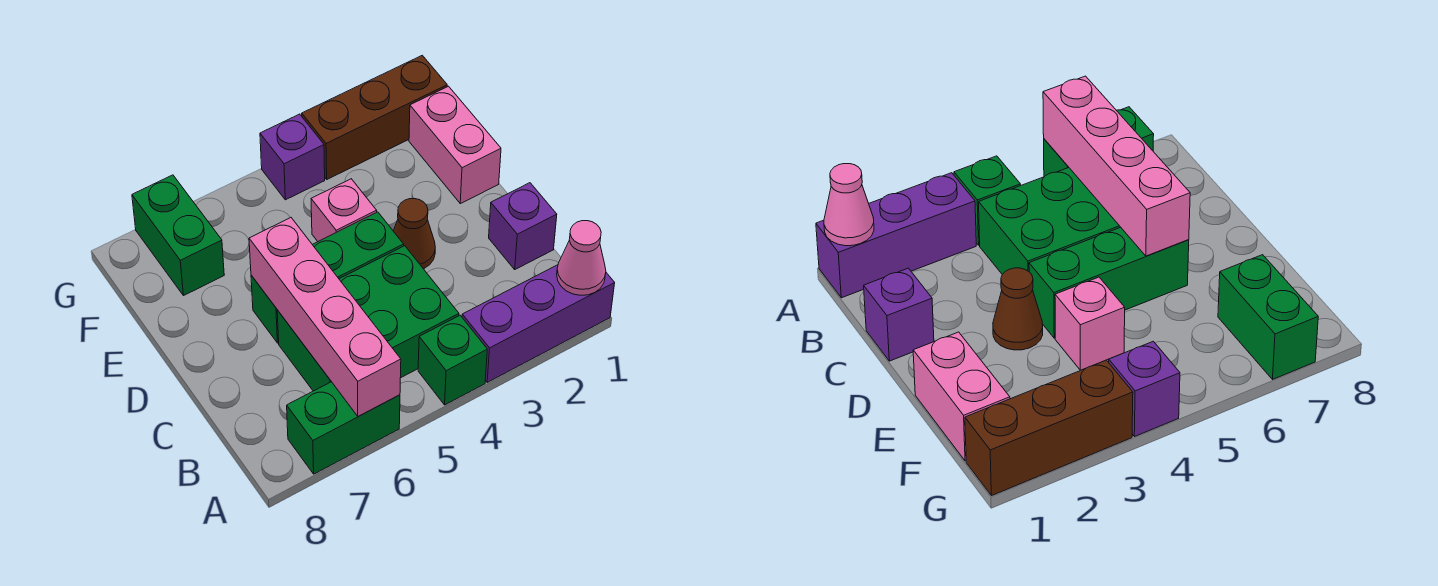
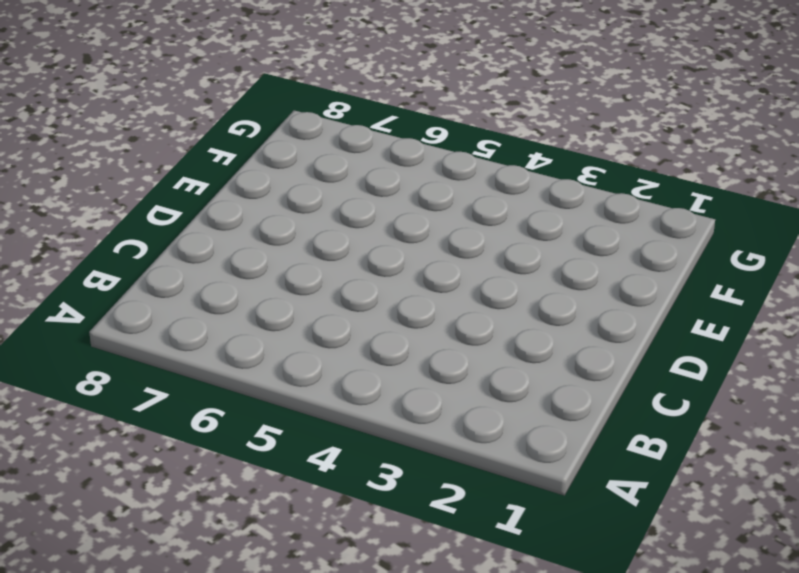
none -> purple brick A1:A3 level 1
none -> green brick A4 level 1
none -> green brick A6:A7 level 1

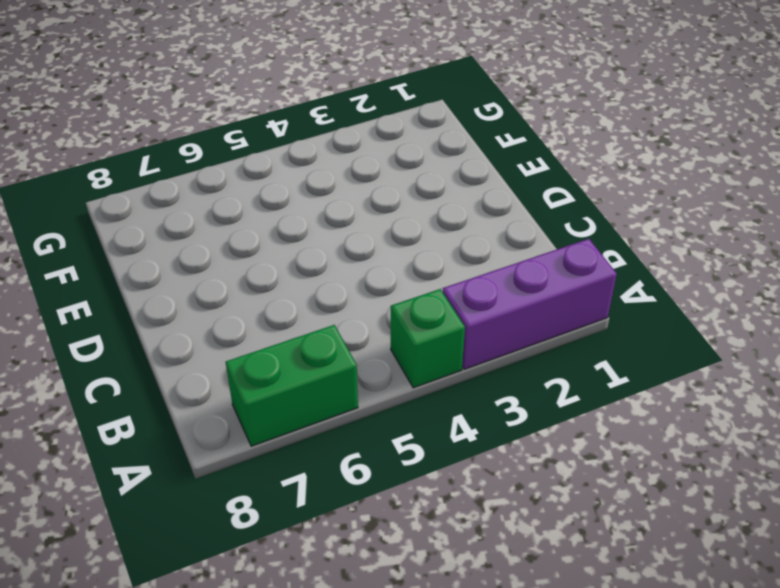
none -> green brick B4:C6 level 1
none -> purple brick C1 level 1
none -> brown cone D3 level 1

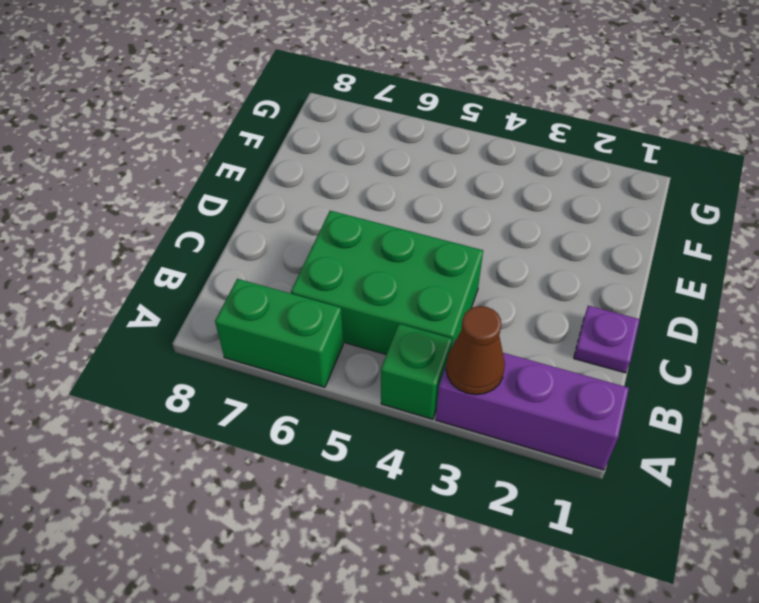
brown cone A3 level 2 -> brown cone D3 level 1
purple plate C1 level 1 -> purple brick C1 level 1
none -> green brick D4:D6 level 1
none -> pink brick E1:F1 level 1
none -> pink brick E4 level 1

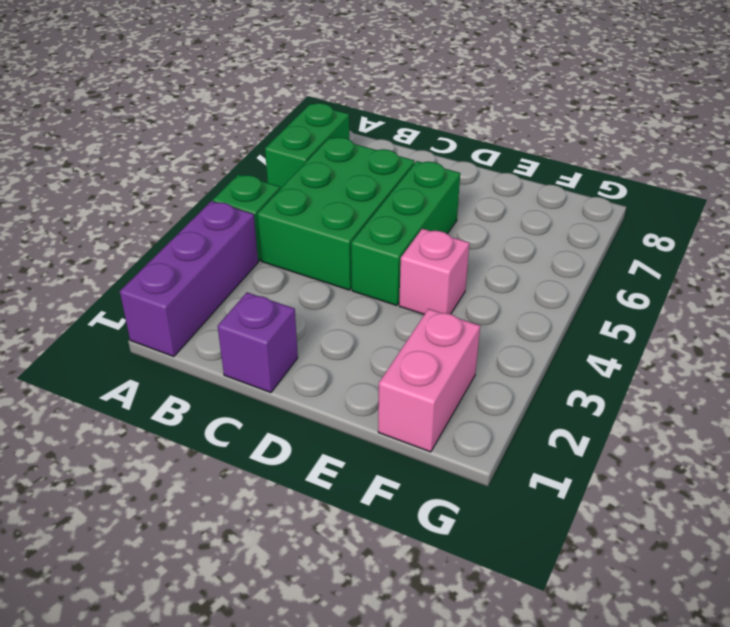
pink brick F1:F2 level 1 -> pink brick E1:F1 level 1
none -> brown cone D3 level 1
none -> green brick F7:G7 level 1
none -> brown brick G1:G3 level 1

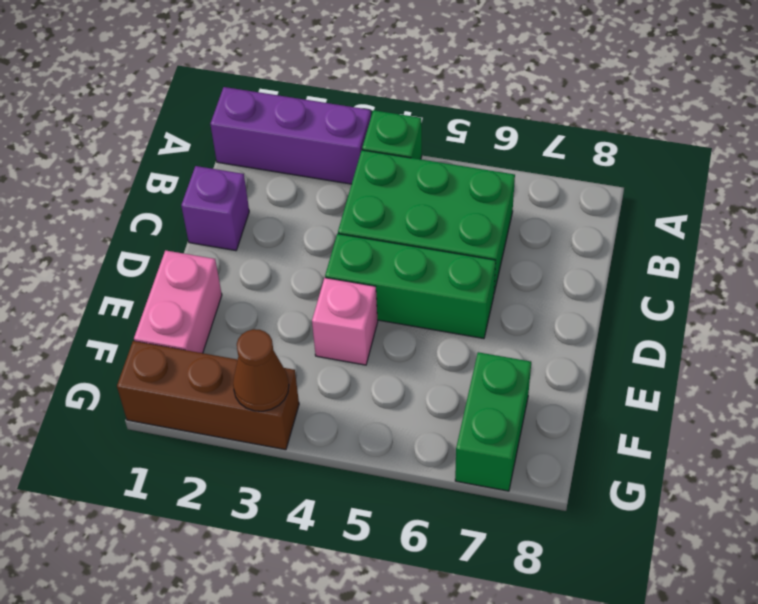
brown cone G3 level 2 -> brown cone D3 level 1
none -> green brick A6:A7 level 1
none -> purple brick G4 level 1
none -> pink cone A1 level 2

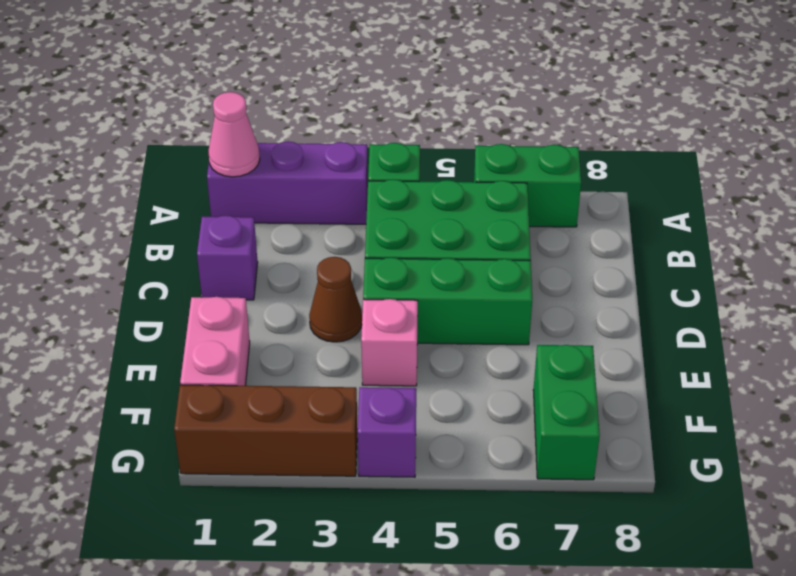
none -> pink brick A6:D6 level 2

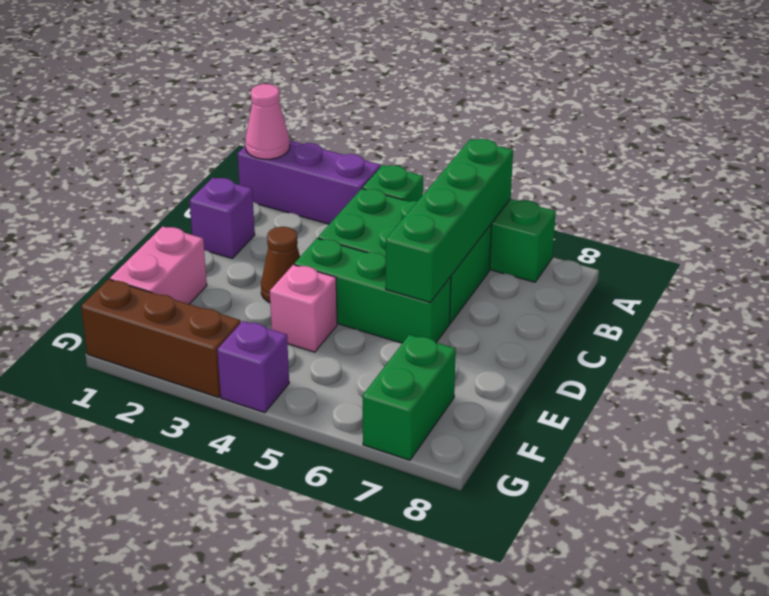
green brick A6:D6 level 2 -> pink brick A6:D6 level 2

